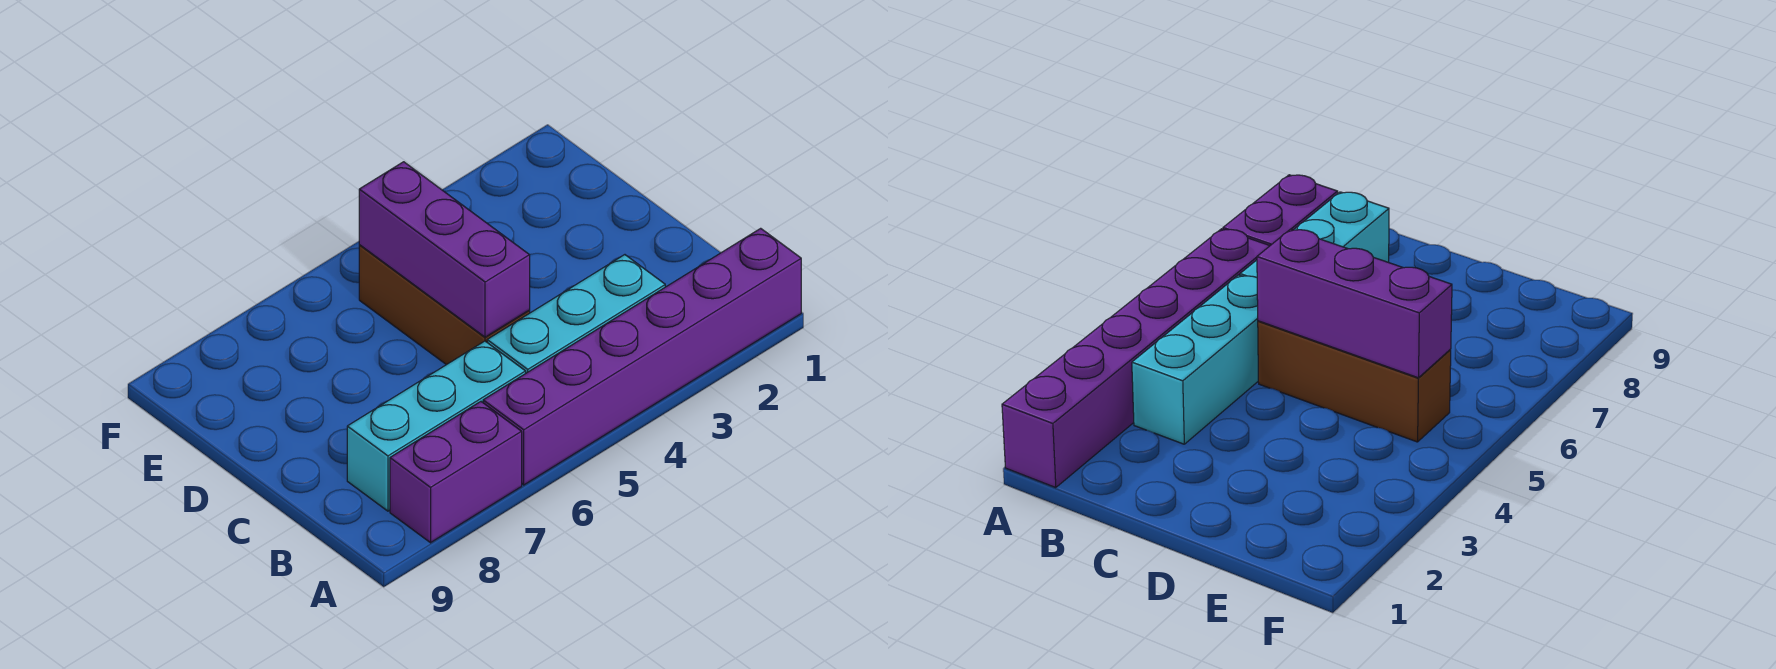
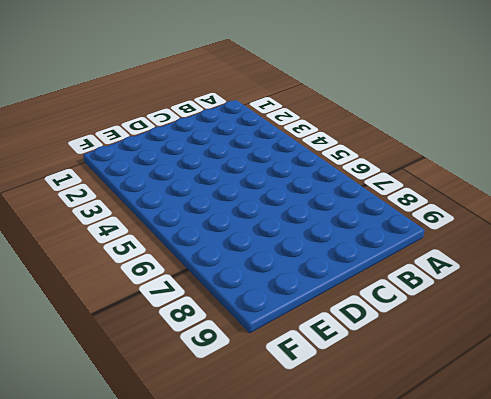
none -> purple brick A1:A6 level 1
none -> purple brick A7:A8 level 1

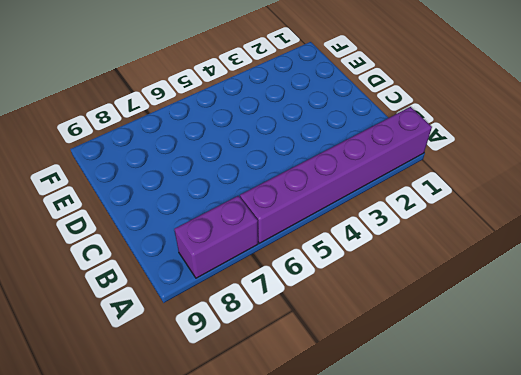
none -> cyan brick B3:B5 level 1
none -> cyan brick B6:B8 level 1

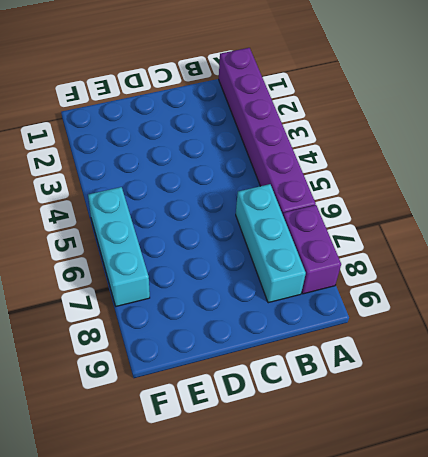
cyan brick F5:F7 level 1 -> cyan brick B3:B5 level 1
none -> brown brick C5:E5 level 1
none -> purple brick C5:E5 level 2

